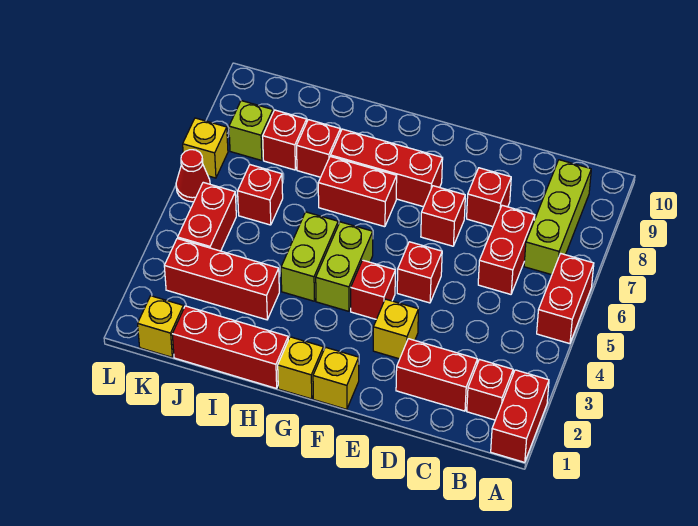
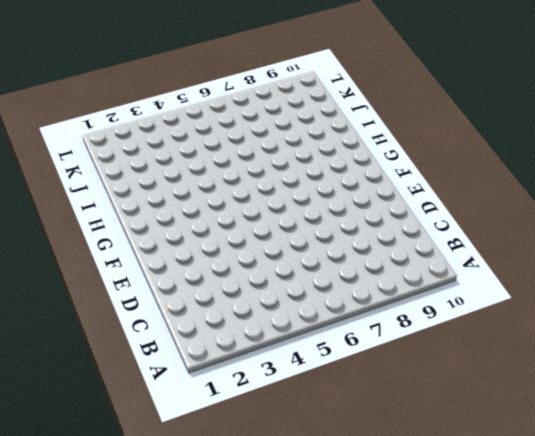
none -> red brick A1:A2 level 1
none -> red brick A5:A6 level 1
none -> red brick B2 level 1

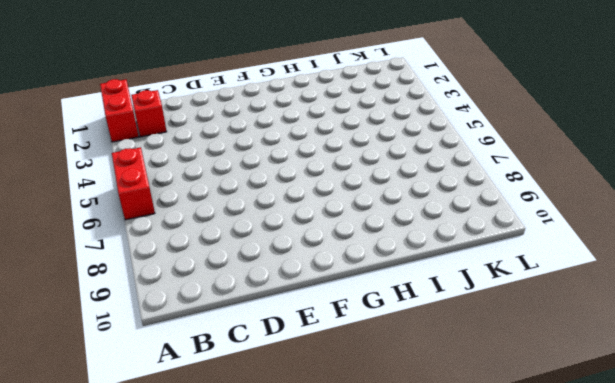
none -> lime brick B7:B9 level 1
none -> red brick C2:D2 level 1
none -> red brick C6:C7 level 1

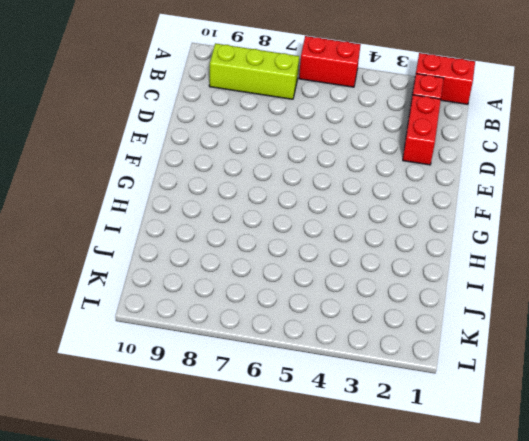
none -> red brick C6:C7 level 1
none -> red brick D8 level 1
none -> yellow brick E3 level 1

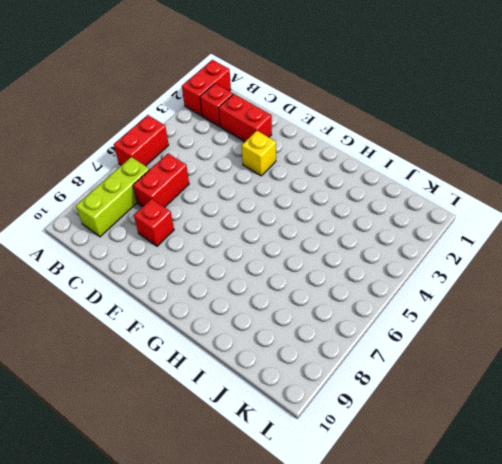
none -> red brick E5 level 1
none -> red brick E7 level 1
none -> yellow brick F1 level 1

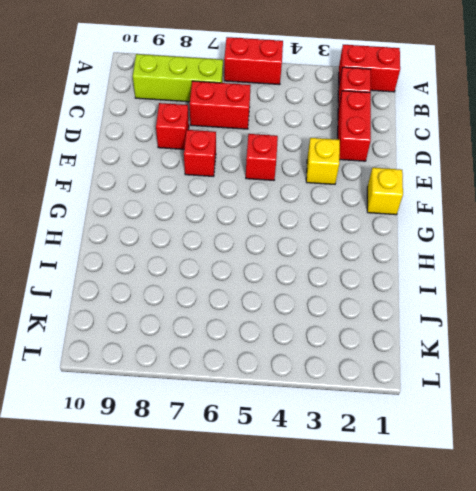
none -> red brick F4 level 1
none -> red brick F8:H8 level 1
none -> yellow brick G1 level 1

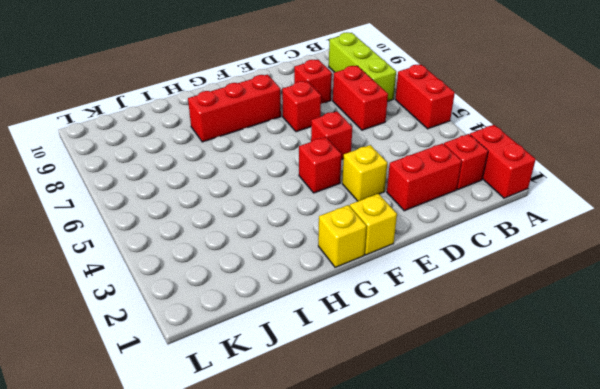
none -> lime brick G4:G5 level 1
none -> red brick G7:H7 level 1
none -> red brick H1:J1 level 1

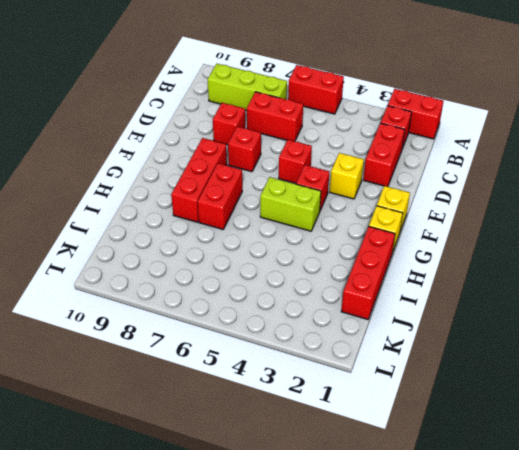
none -> lime brick H4:H5 level 1
none -> red brick I3:K3 level 1
none -> red brick I8 level 1

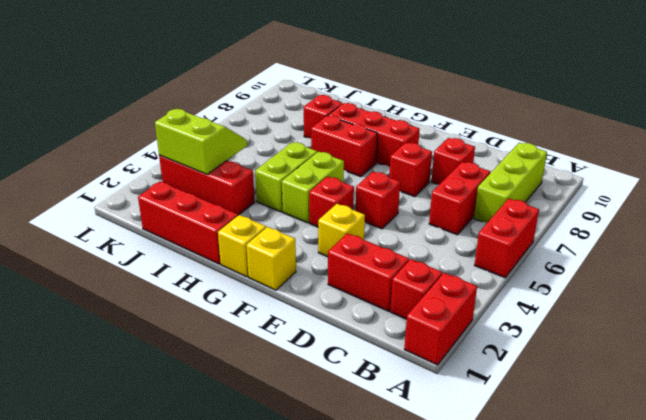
lime slope J3:K4 level 2 top 3 -> none
none -> red brick J6 level 1
none -> red brick J8 level 1
none -> yellow brick K1 level 1

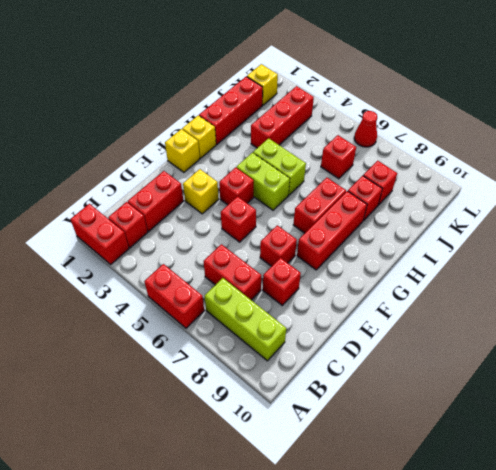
none -> red brick K4:K5 level 1
none -> lime brick K8 level 1
none -> yellow brick L7 level 1

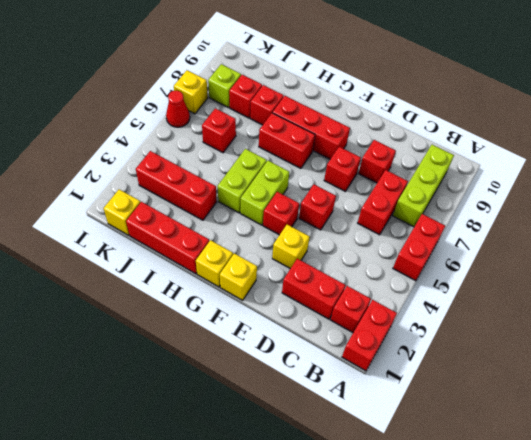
none -> red brick K4:K5 level 1

